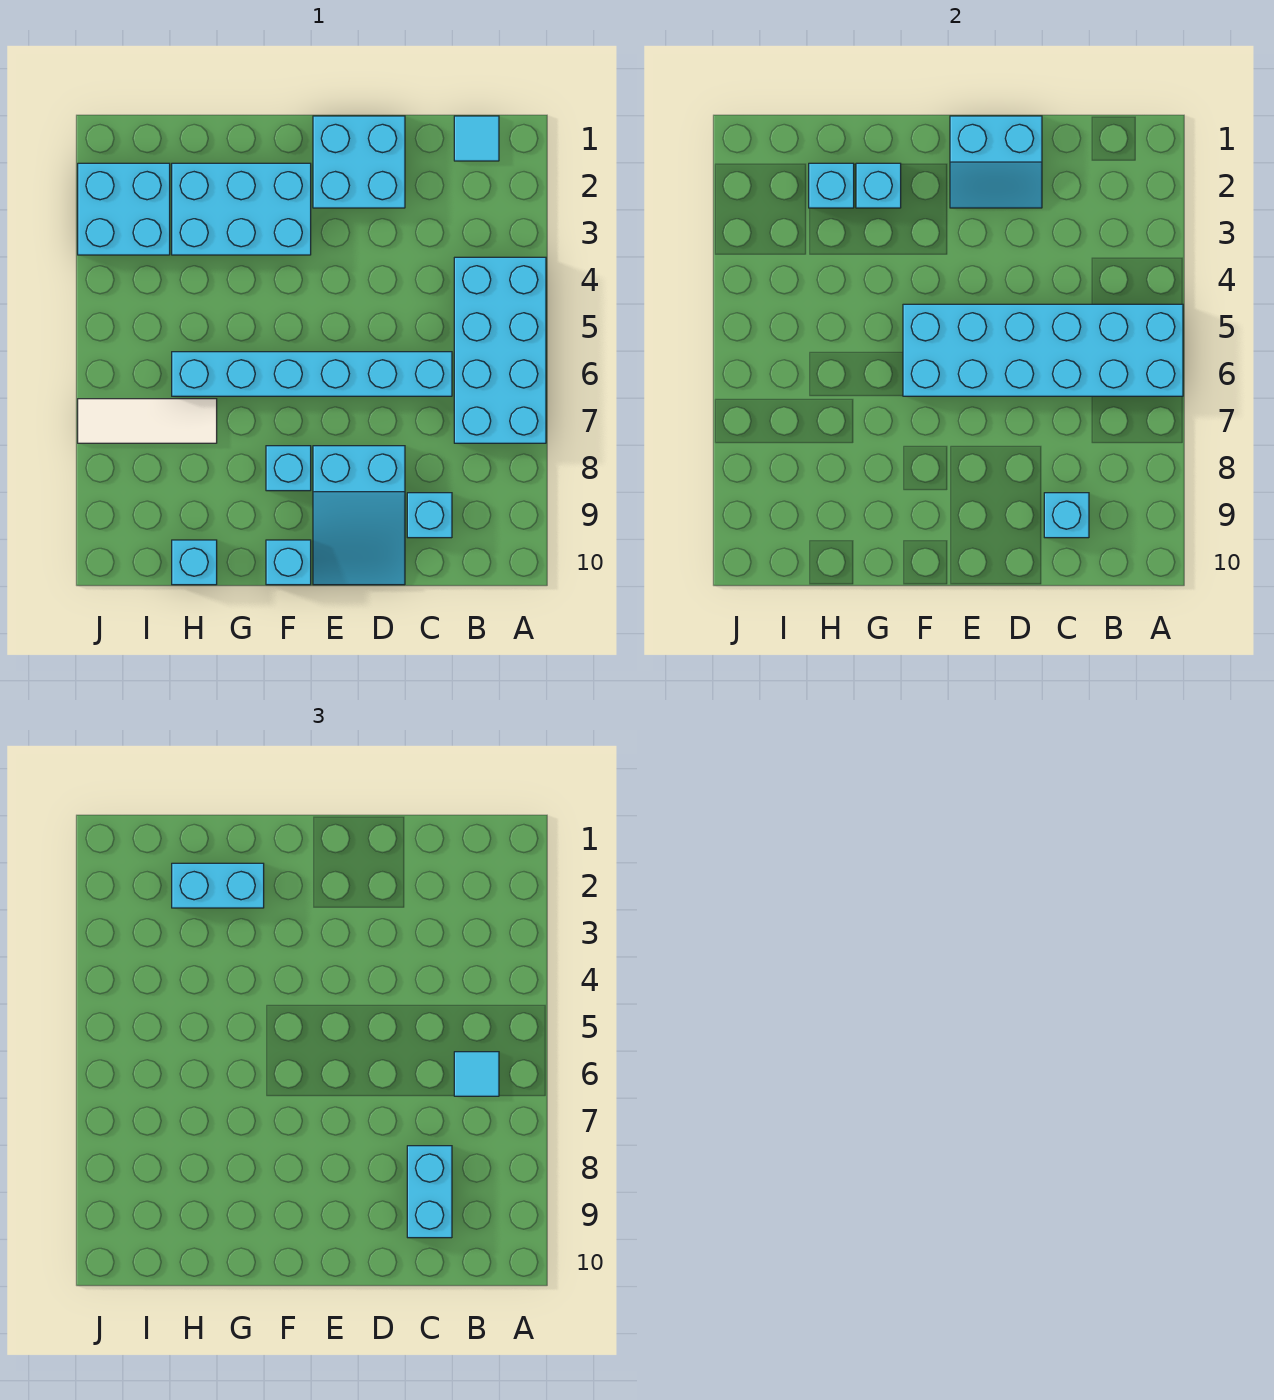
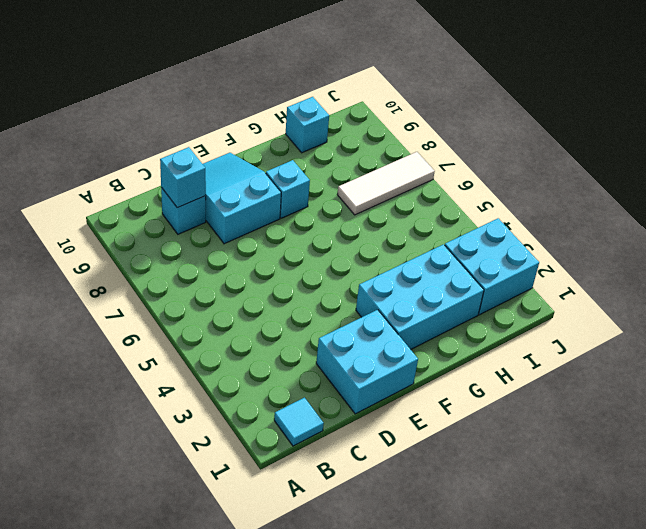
none -> cyan brick A4:B7 level 1
none -> cyan brick C6:H6 level 1
none -> cyan brick F10 level 1

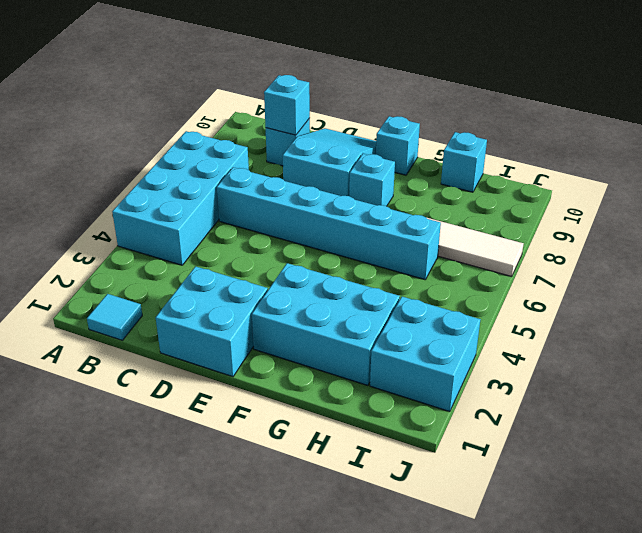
none -> cyan brick A5:F6 level 2
none -> cyan slope D1:E2 level 2 top 1
none -> cyan brick G2 level 2

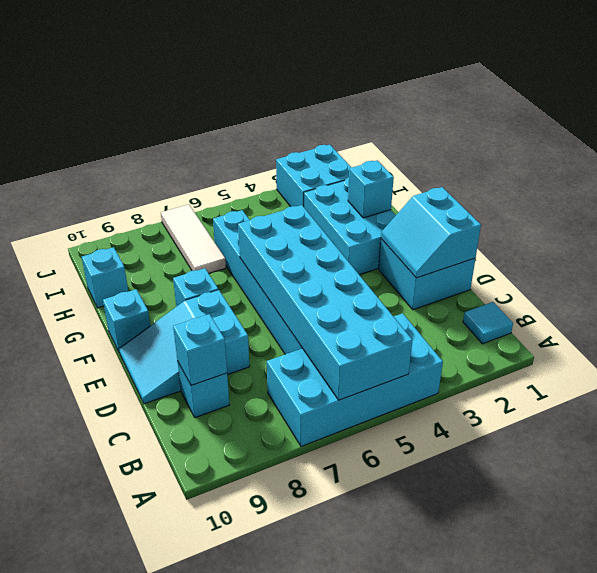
none -> cyan brick H2 level 2
none -> cyan tile B6 level 3
none -> cyan brick C8:C9 level 3

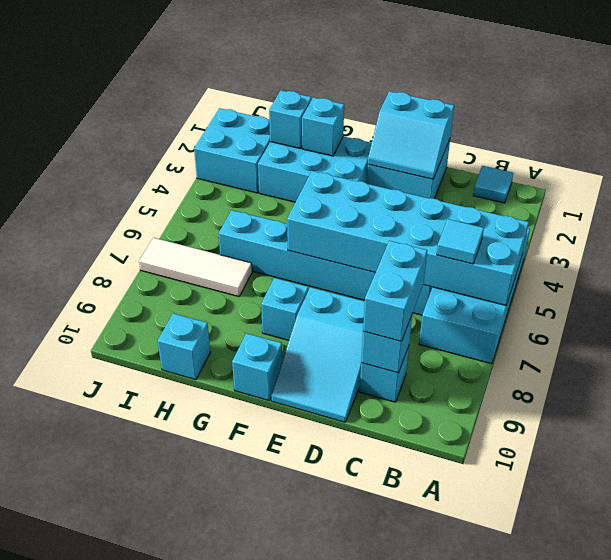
none -> cyan brick G2:H2 level 3

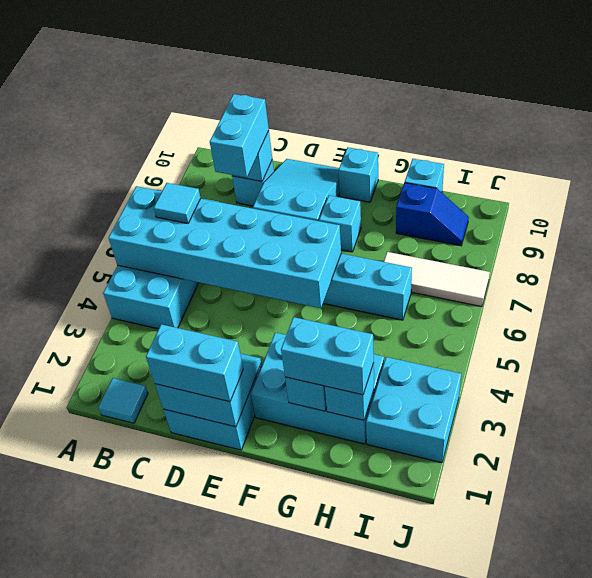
cyan brick D1:E1 level 3 -> none
blue slope H9:I9 level 1 top H -> none

